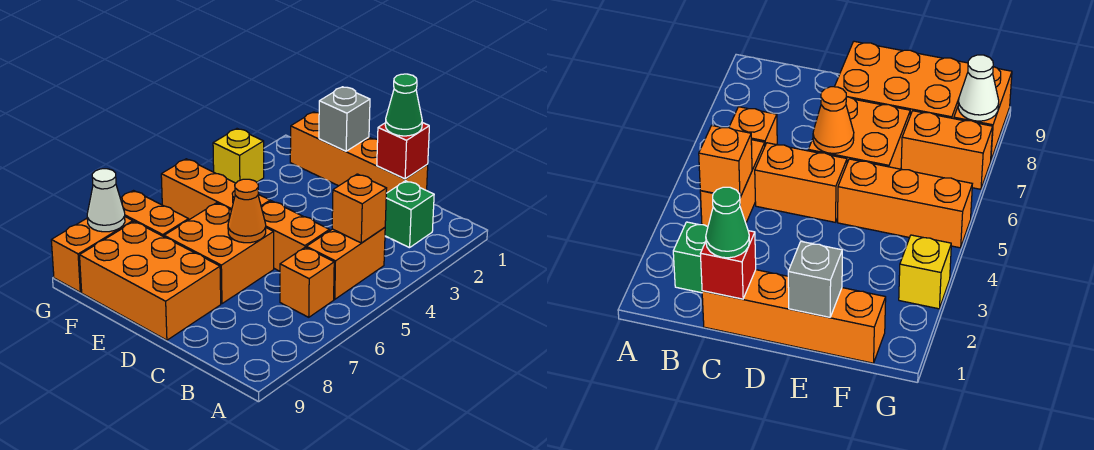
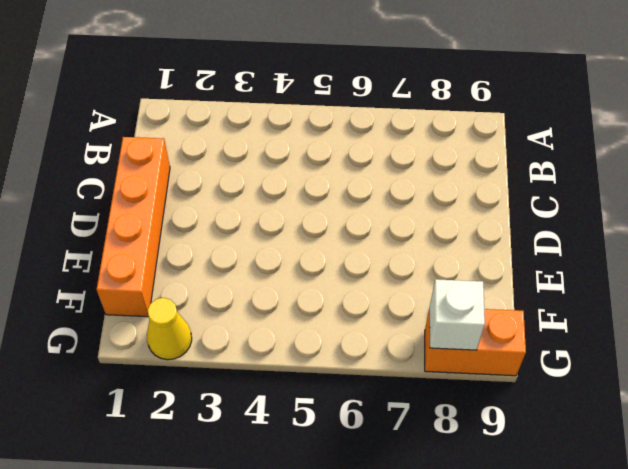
yellow cone G2 level 1 -> none
white brick G8 level 2 -> white cone G8 level 2
none -> green brick B2 level 1
none -> orange brick B4:B5 level 1
none -> orange brick B6 level 1

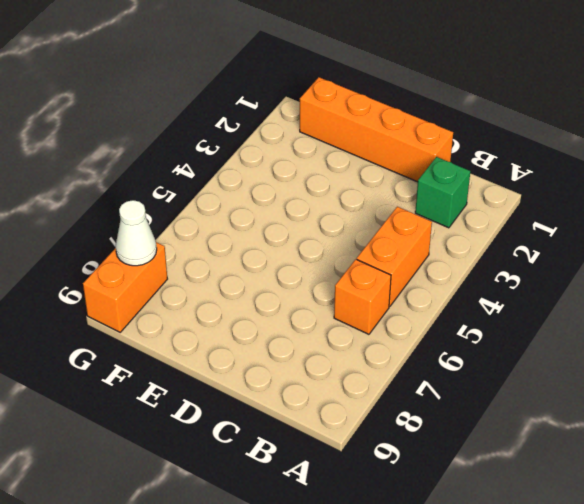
none -> orange brick C5:D5 level 1
none -> orange brick D6:E7 level 1
none -> orange brick D8:F9 level 1

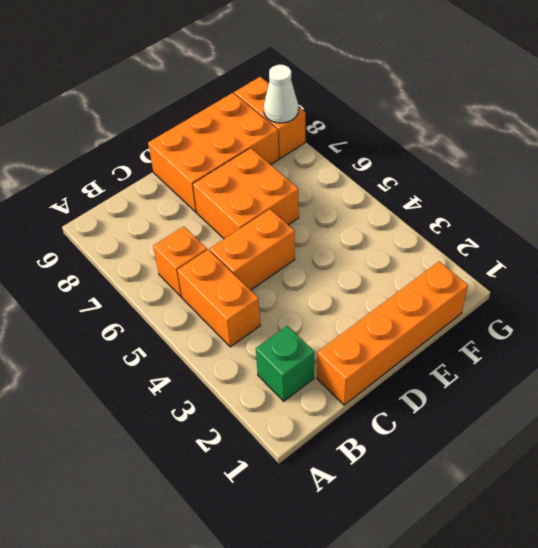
none -> orange brick E5:G5 level 1
none -> orange brick F7:G7 level 1
none -> yellow brick G3 level 1

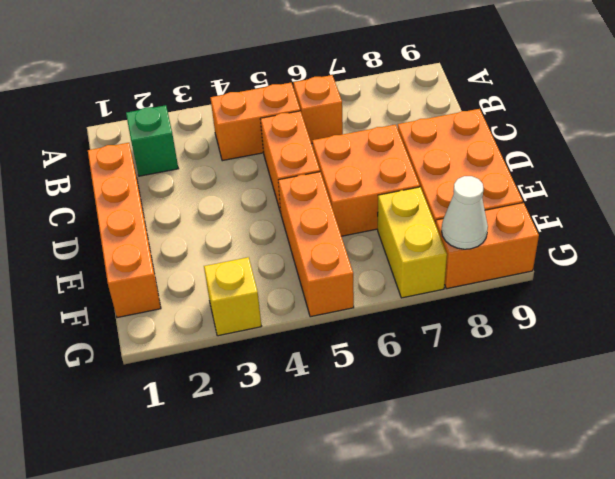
yellow brick F7:G7 level 1 -> orange brick F7:G7 level 1
none -> orange brick B4 level 2
none -> red brick C1 level 2
none -> orange cone D6 level 2

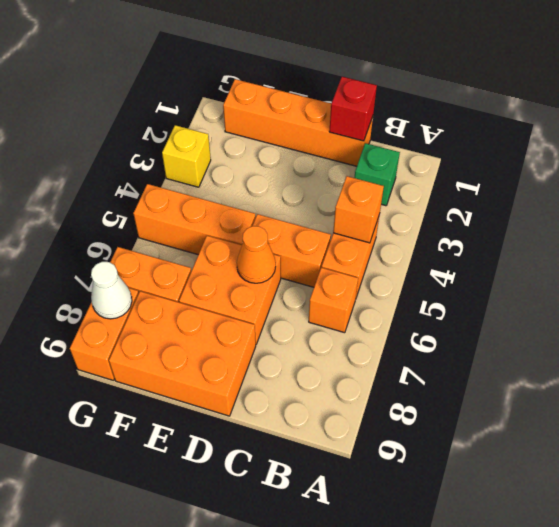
none -> grey brick E1 level 2
none -> green cone C1 level 3

